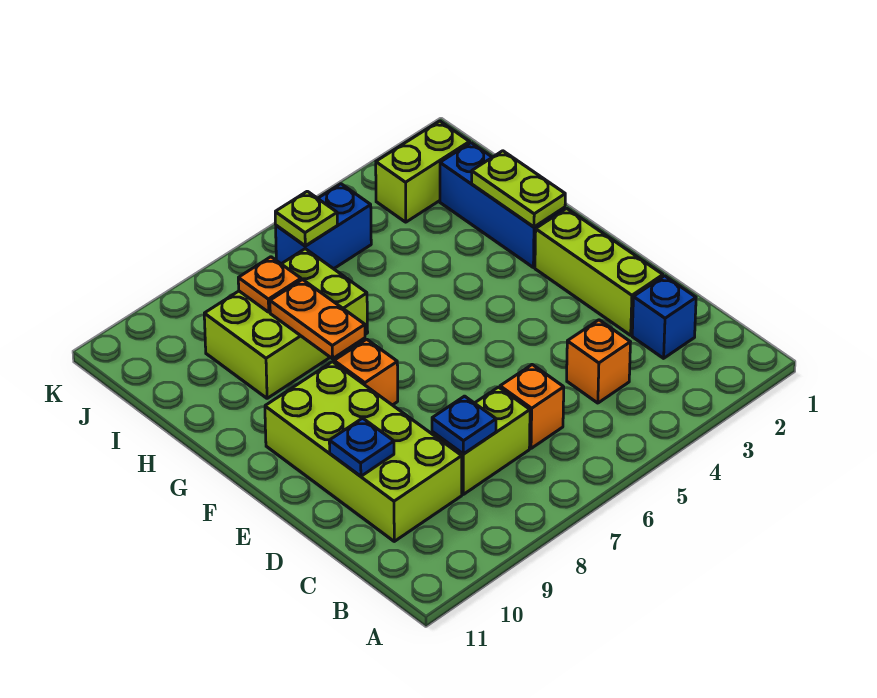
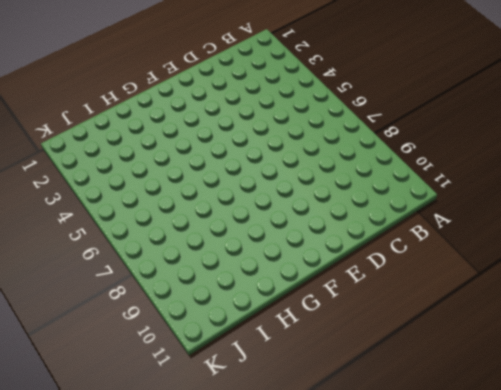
none -> blue brick C2 level 1
none -> orange brick C4 level 1
none -> orange brick C6 level 1

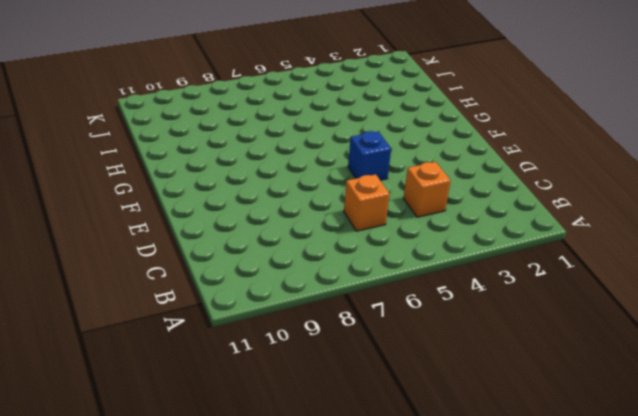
blue brick E5 level 1 -> blue brick C2 level 1
none -> lime brick C7:C8 level 1
none -> lime brick C9:F10 level 1
none -> lime brick D2:F2 level 1

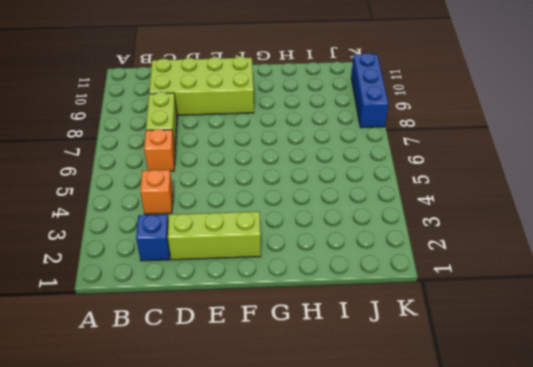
blue brick K8:K10 level 1 -> blue brick G2:I2 level 1
none -> orange brick F8 level 1
none -> lime brick H7:I9 level 1
none -> lime brick J2:J3 level 1

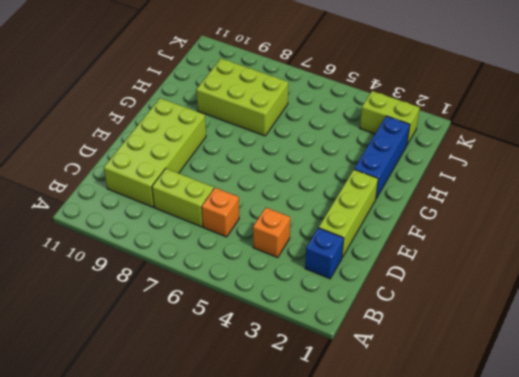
none -> orange brick F8 level 1
none -> blue brick J5:J6 level 1
none -> blue plate C8 level 2

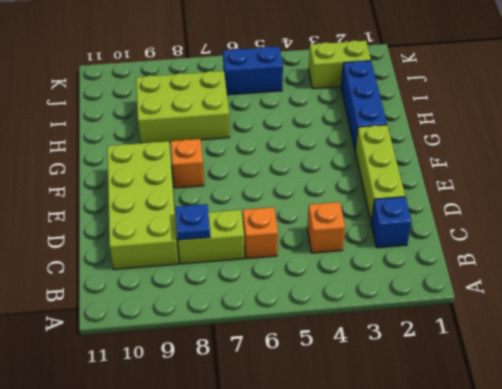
none -> blue plate D10 level 2
none -> lime plate G2:H2 level 2
none -> orange plate G8:H8 level 2

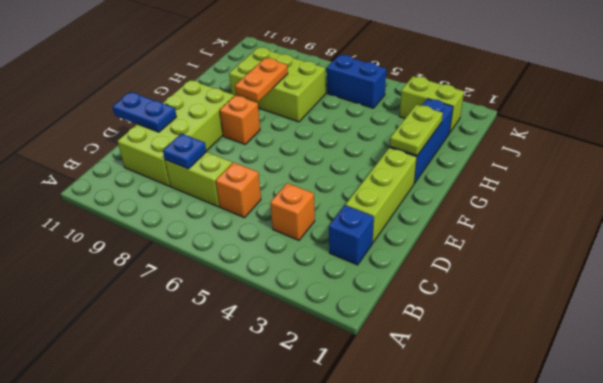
blue plate D10:D11 level 2 -> blue plate D10 level 2
none -> orange plate I8 level 2
none -> lime plate J6 level 2

